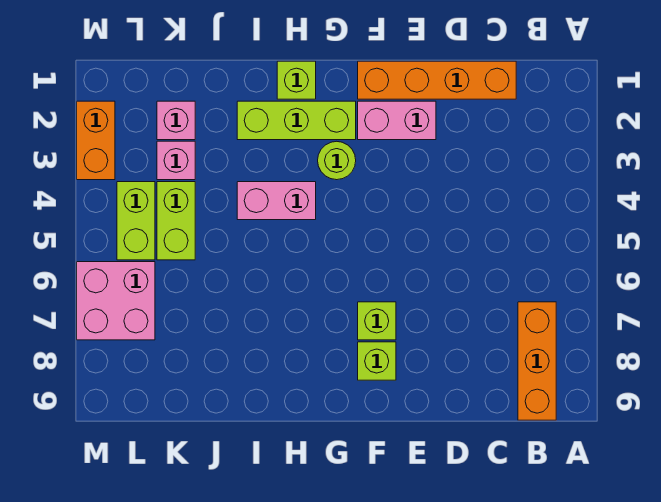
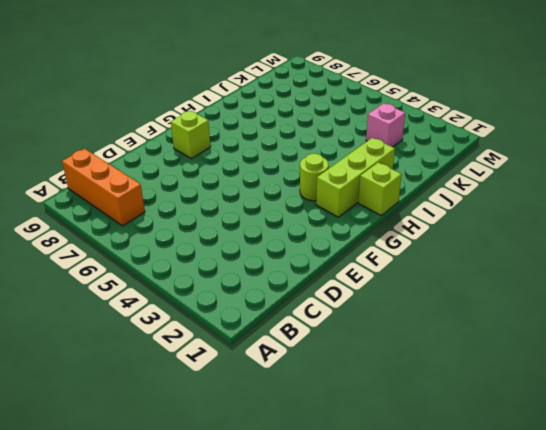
none -> orange brick C1:F1 level 1
none -> pink brick E2:F2 level 1
none -> lime brick F7 level 1

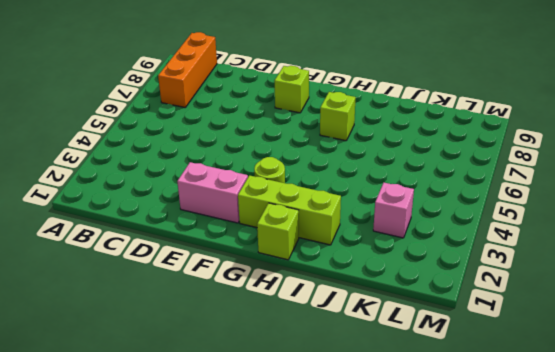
lime brick H7 level 1 -> lime brick F7 level 1
none -> orange brick C1:F1 level 1
none -> pink brick H4:I4 level 1
none -> pink brick K2 level 1

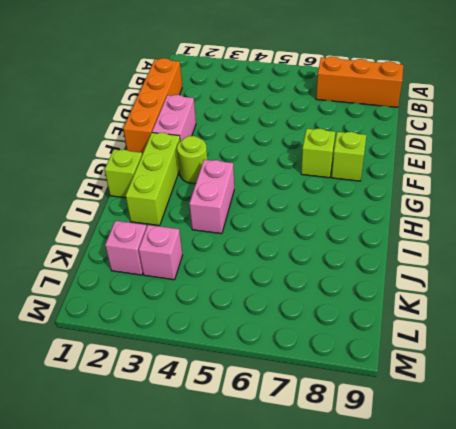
none -> lime brick K4:K5 level 1
none -> lime brick L4:L5 level 1
none -> pink brick L6:M7 level 1

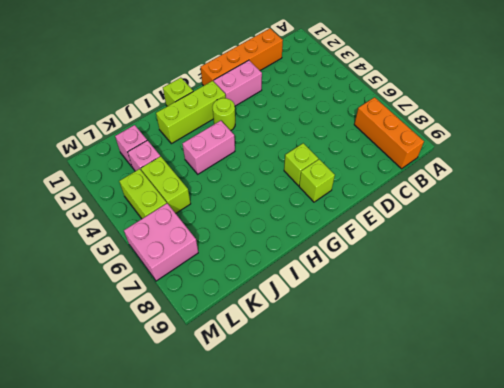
none -> orange brick M2:M3 level 1

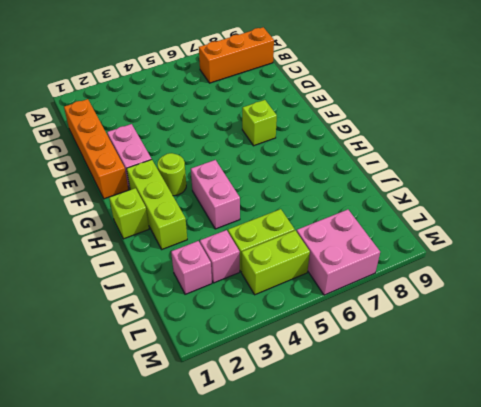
none -> lime brick F8 level 1
none -> orange brick M2:M3 level 1

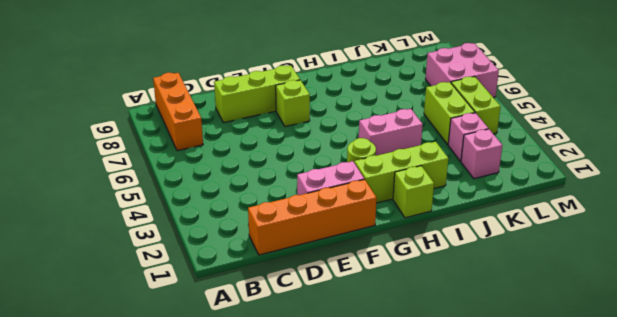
lime brick D8:F8 level 1 -> lime brick F8 level 1
none -> orange brick M2:M3 level 1

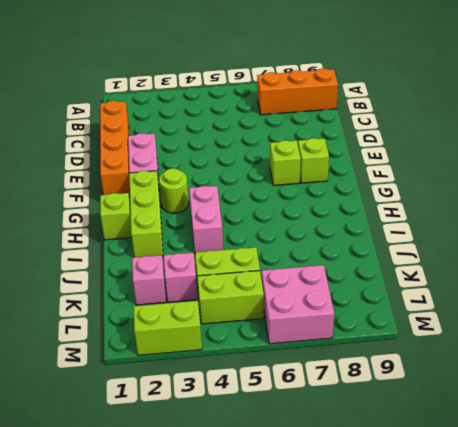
lime brick M2:M3 level 1 -> orange brick M2:M3 level 1

